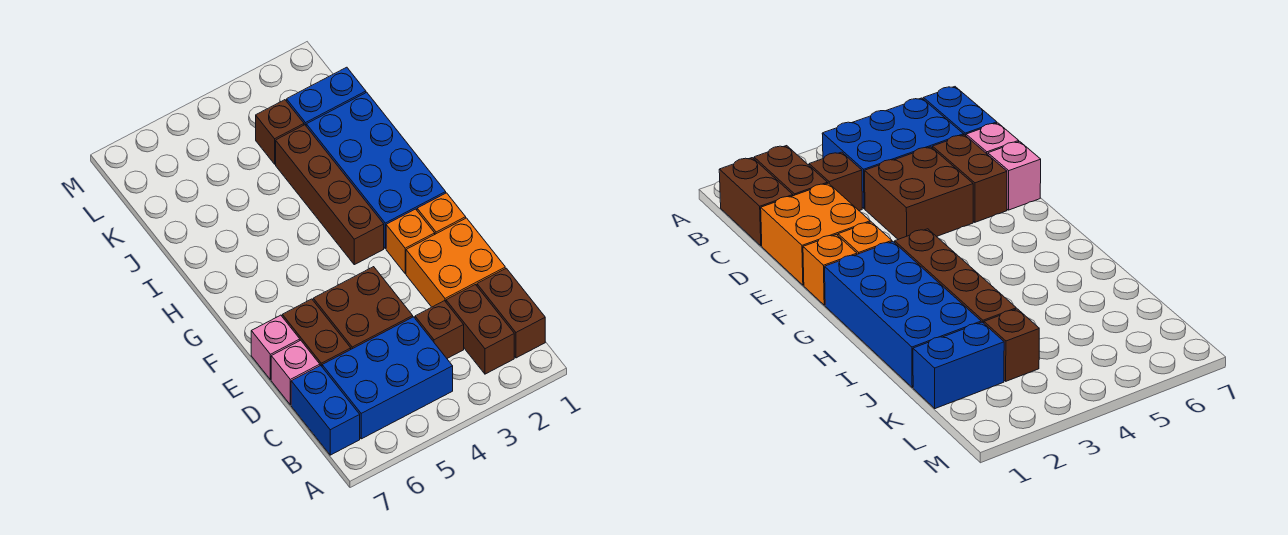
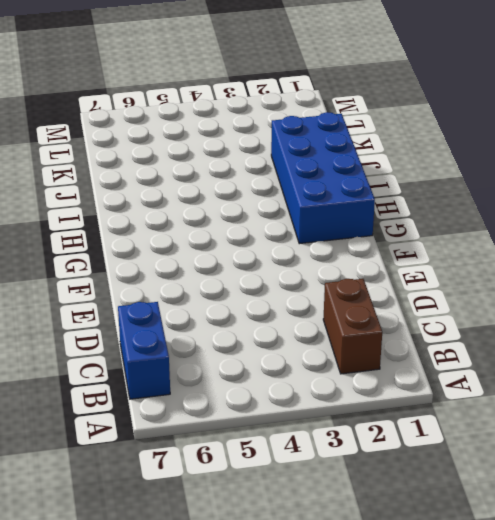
none -> brown brick B1:C1 level 1
none -> blue brick B4:C6 level 1
none -> brown brick C3 level 1

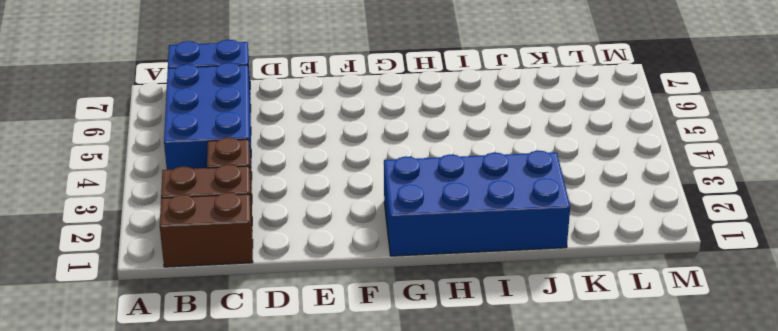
none -> orange brick D1:E2 level 1
none -> brown brick D4:E5 level 1
none -> brown brick D6:E6 level 1

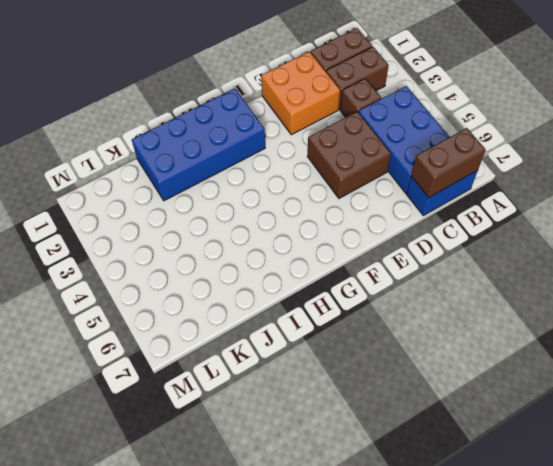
brown brick B7:C7 level 2 -> brown brick D6:E6 level 1
none -> pink brick D7 level 1
none -> pink brick E7 level 1
none -> orange brick F1 level 1

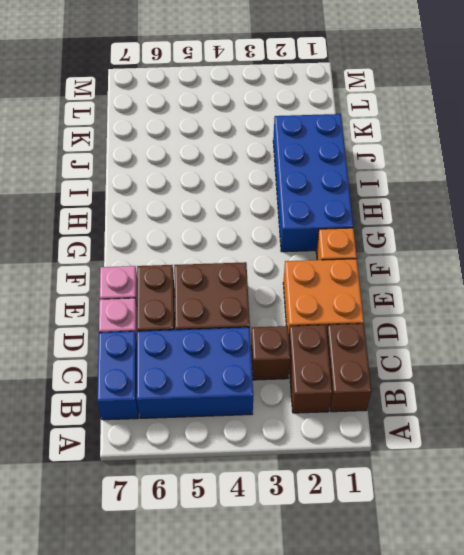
none -> orange brick F2 level 1
none -> brown brick G3:J3 level 1
none -> blue brick K1:K2 level 1

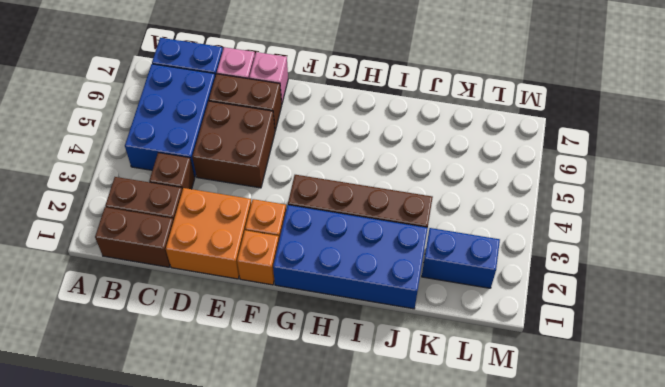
blue brick K2:L2 level 1 -> blue brick K1:K2 level 1
none -> brown brick K3 level 1

